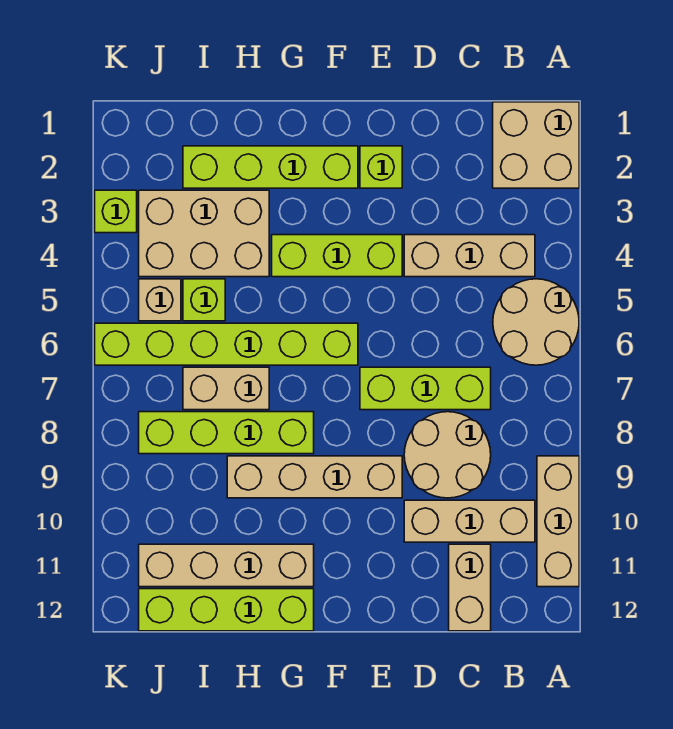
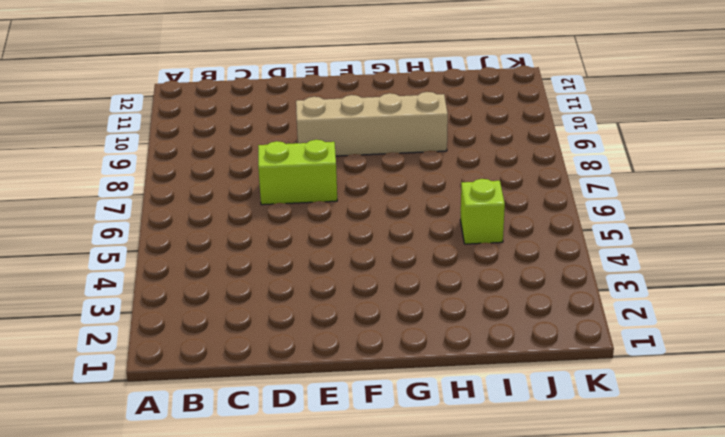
lime brick D7:E7 level 1 -> lime brick C7:E7 level 1
none -> tan brick A1:B2 level 1
none -> tan round brick A5:B6 level 1
none -> tan brick A9:A11 level 1

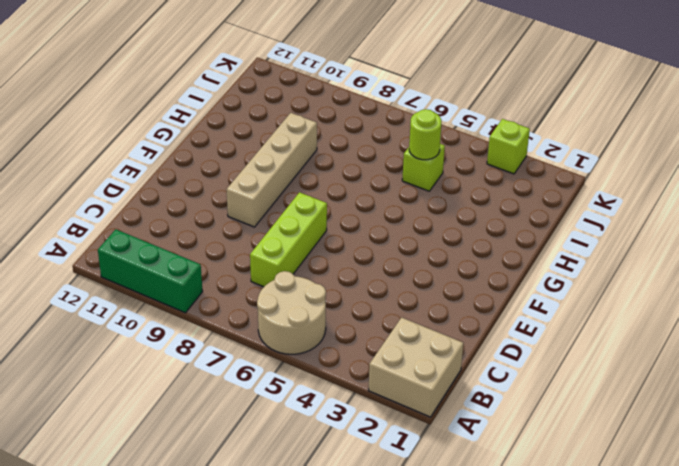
green brick A9:A11 level 1 -> tan brick A9:A11 level 1
lime round brick I5 level 2 -> none
none -> tan brick B4:D4 level 1
none -> tan brick B10:D10 level 1
none -> tan round brick C8:D9 level 1

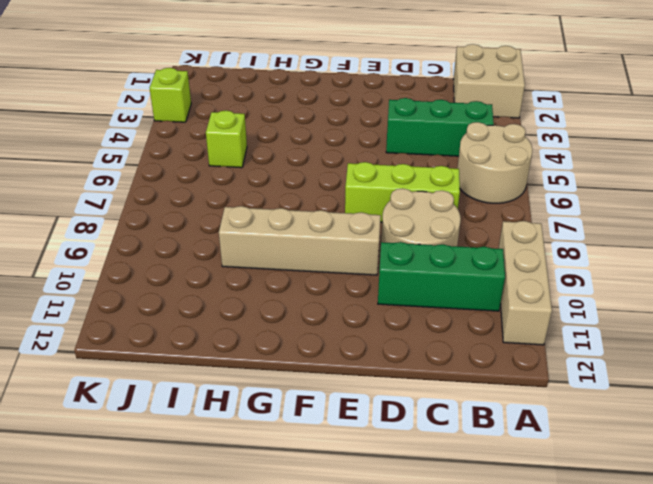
green brick B4:D4 level 1 -> tan brick B4:D4 level 1
green brick B10:D10 level 1 -> tan brick B10:D10 level 1
none -> tan brick C11:C12 level 1
none -> lime brick E2 level 1
none -> lime brick E4:G4 level 1

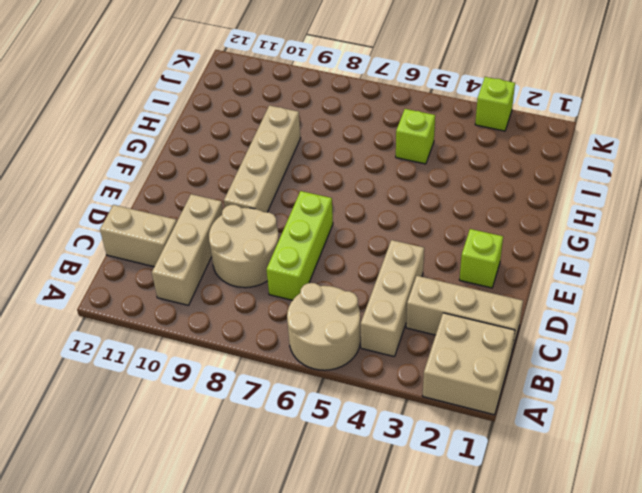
tan brick C1:C3 level 1 -> tan brick A9:A11 level 1
none -> lime brick E4:G4 level 1
none -> lime brick F2:I2 level 1
none -> lime brick F6:K6 level 1

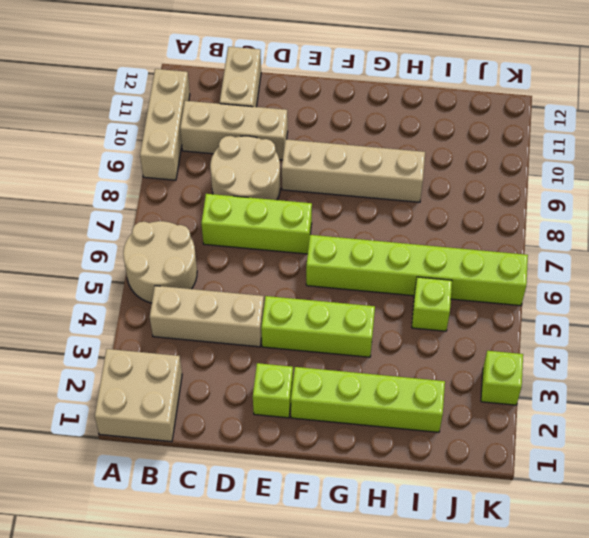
none -> lime brick G8:J8 level 1
none -> tan brick G11:J11 level 1
none -> lime brick G12:J12 level 1

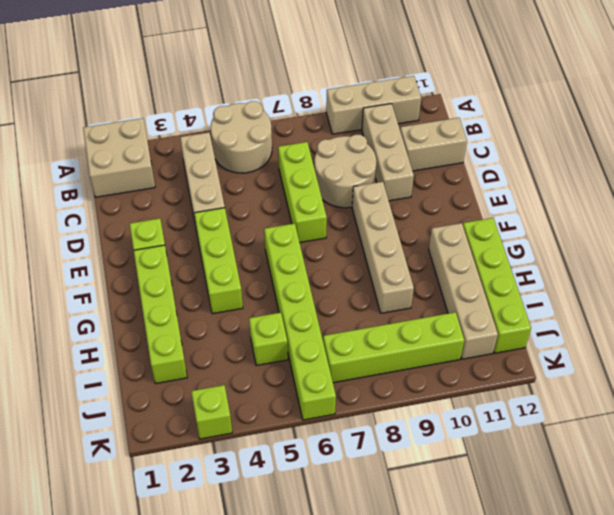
lime brick J7:J10 level 1 -> lime brick G8:J8 level 1
none -> tan brick H3:J4 level 1
none -> tan brick H7:I7 level 1
none -> tan brick J5 level 1

